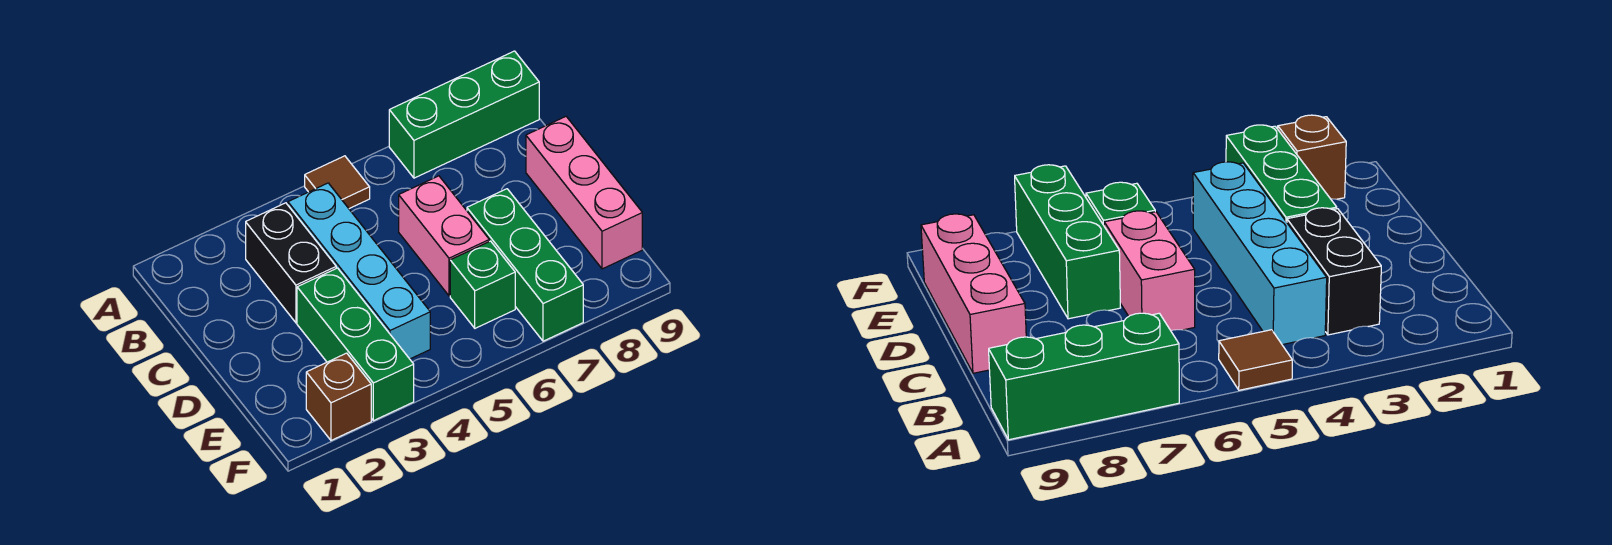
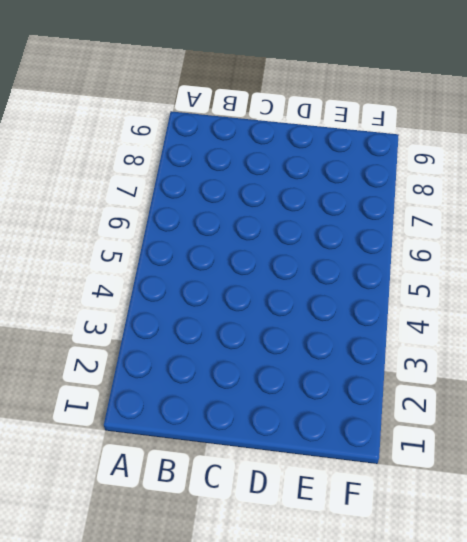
none -> brown tile A5 level 1
none -> green brick A7:A9 level 1

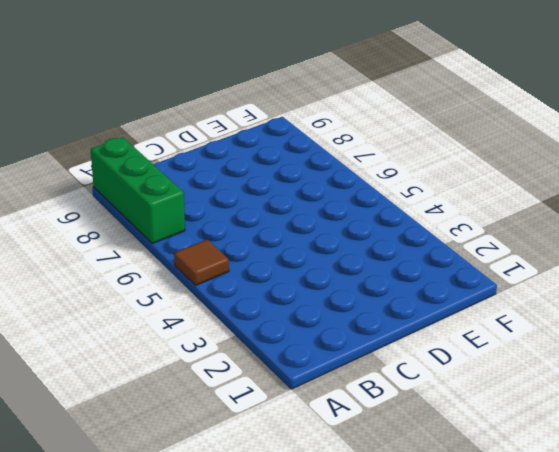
none -> black brick B3:C3 level 1
none -> cyan brick B4:E4 level 1

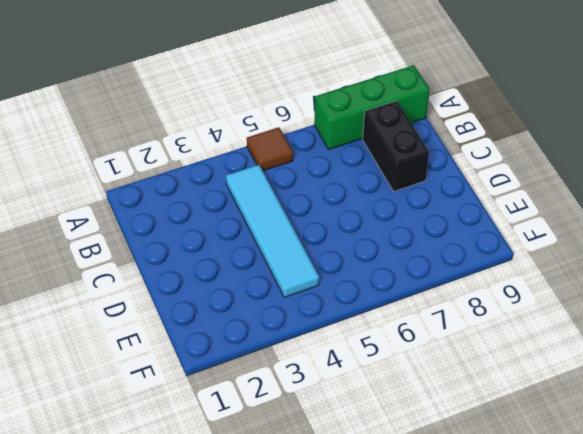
cyan tile B4:E4 level 1 -> cyan brick B4:E4 level 1
black brick B8:C8 level 1 -> black brick B3:C3 level 1
none -> pink brick C6:D6 level 1
none -> pink brick C9:E9 level 1

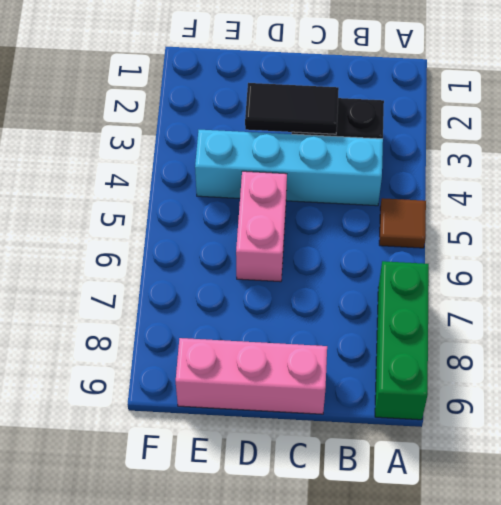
black tile C3:D3 level 2 -> none
pink brick D5:D6 level 1 -> pink brick C6:D6 level 1
none -> green brick D3:F3 level 1
none -> green brick D7:F7 level 1

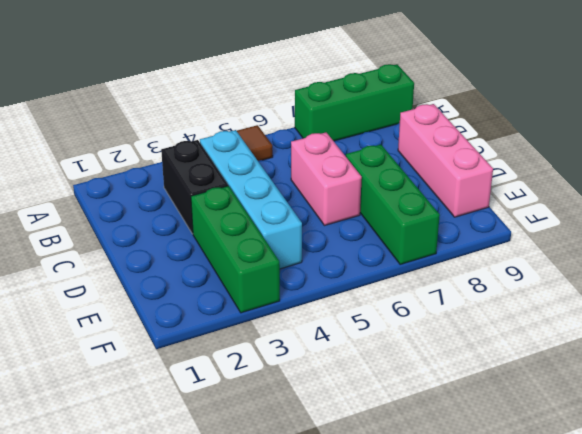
none -> green brick E6 level 1
none -> brown brick F2 level 1

